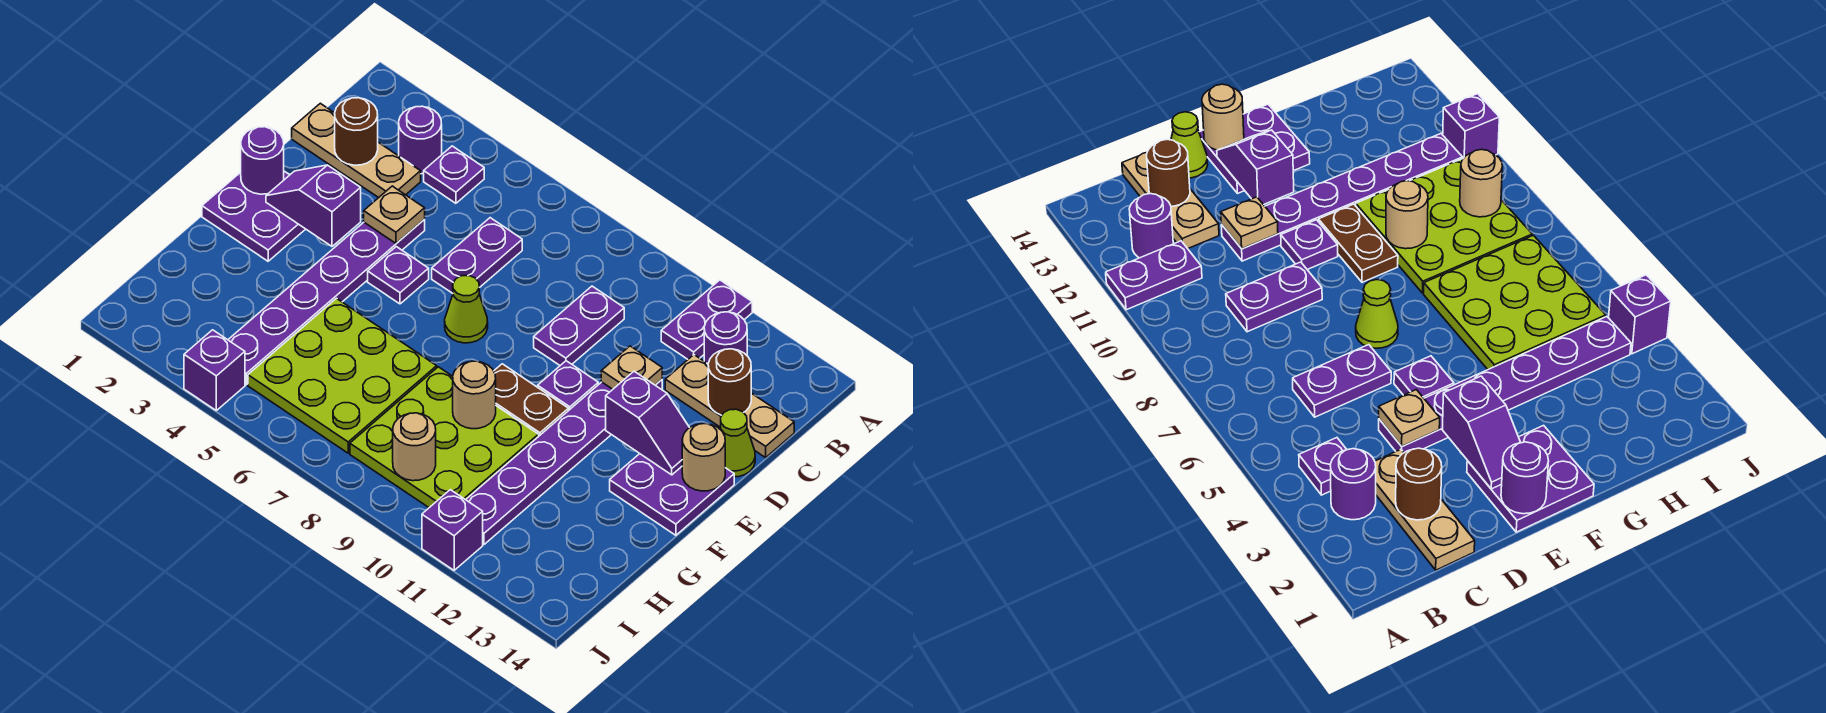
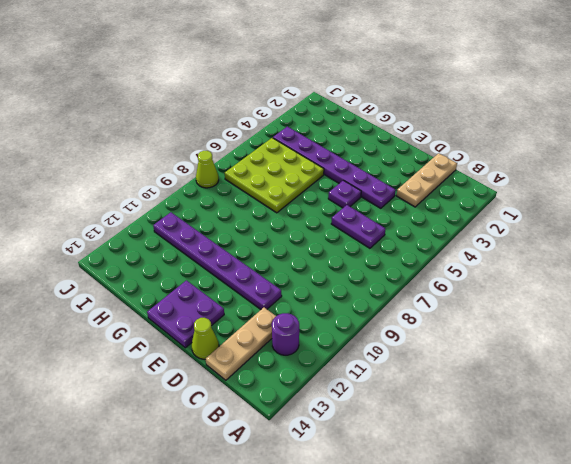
lime cone J8 level 1 -> lime cone E7 level 1
none -> purple plate A11:B11 level 1
none -> purple round brick B3 level 1
none -> purple plate B4 level 1
none -> purple plate C9:D9 level 1

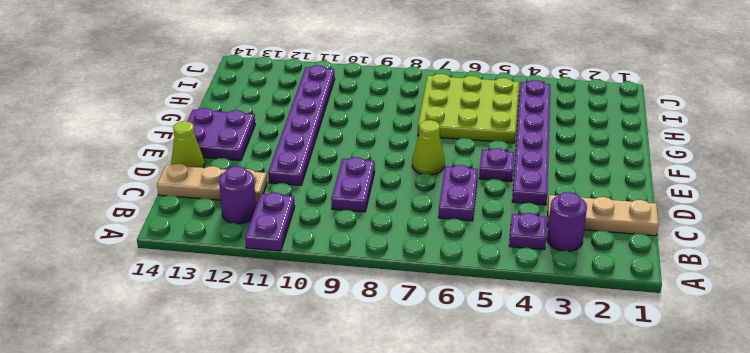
none -> purple plate E1:F2 level 1
none -> purple plate E10 level 1
none -> brown plate F9:F10 level 1
none -> lime plate G8:I10 level 1

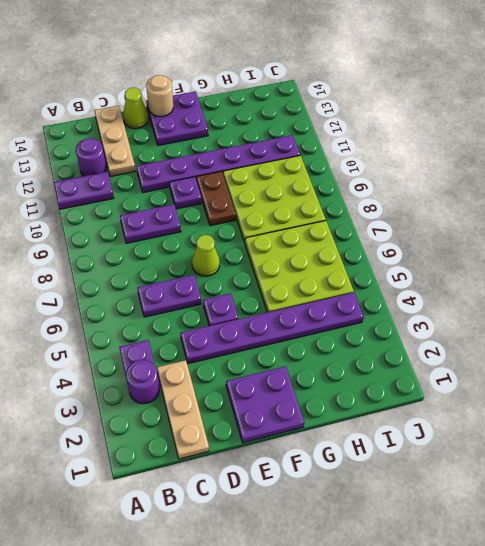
none -> purple brick J4 level 1
none -> purple brick J11 level 1
none -> brown round brick C2 level 2
none -> brown round brick C13 level 2

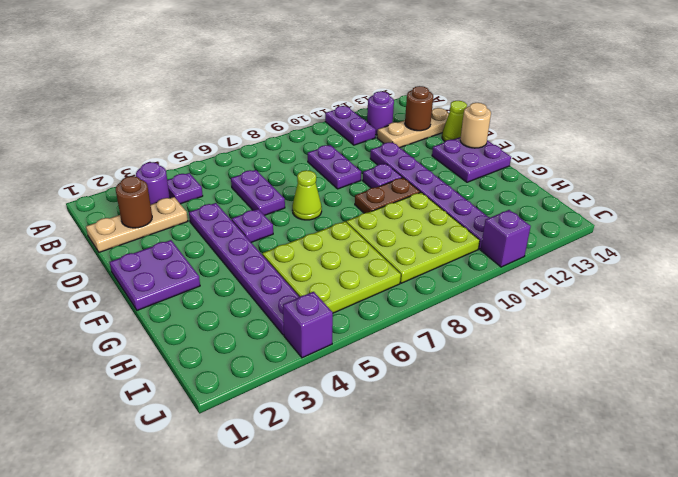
none -> tan plate D4 level 2
none -> tan plate D11 level 2
none -> purple round brick E1 level 2
none -> purple slope E2:E3 level 2 top 3

